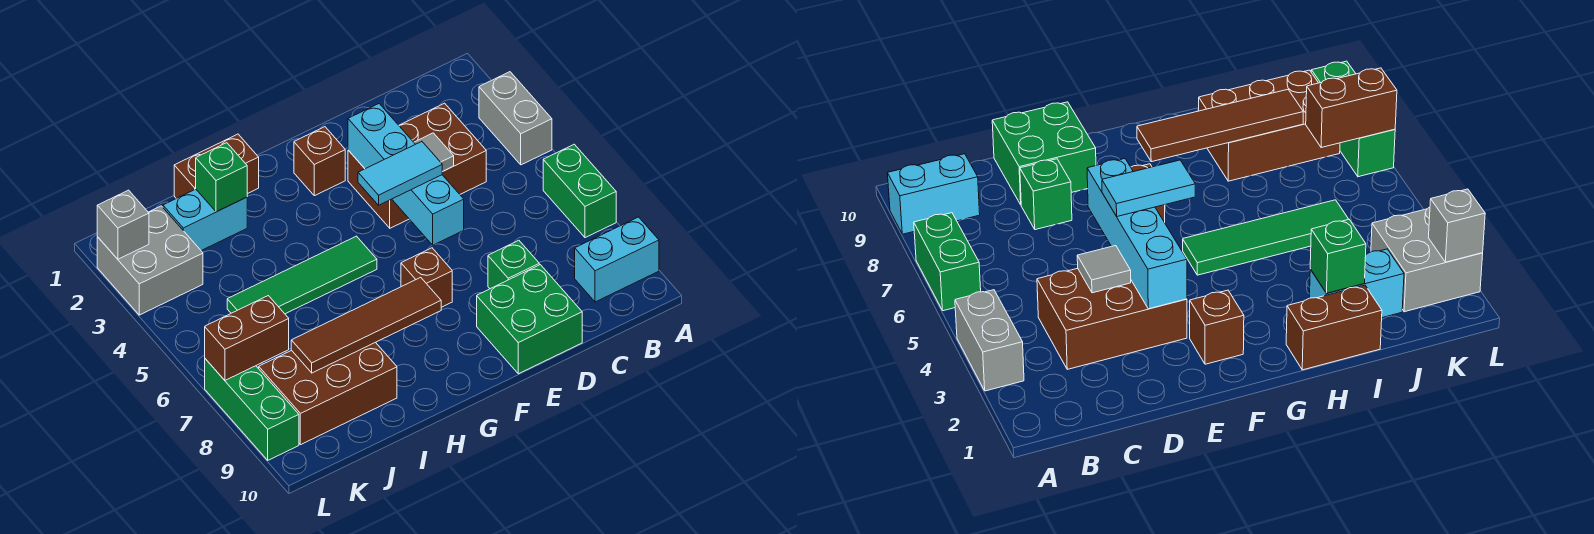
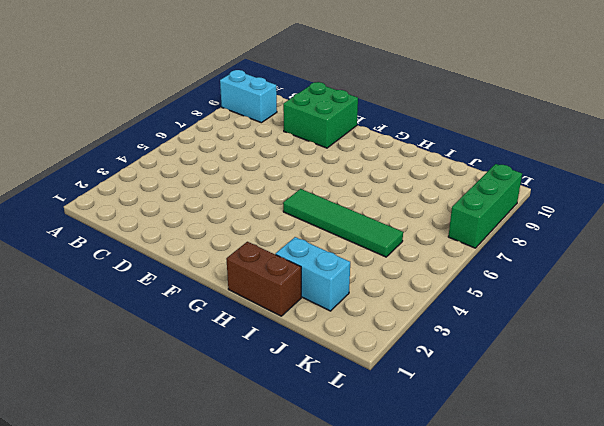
none -> grey brick A3:A4 level 1
none -> green brick A6:A7 level 1
none -> brown brick C3:E4 level 1

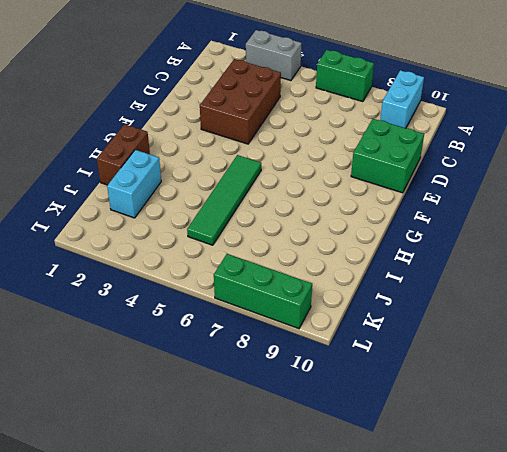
none -> green brick D8 level 1
none -> brown brick F2 level 1
none -> brown brick F7 level 1

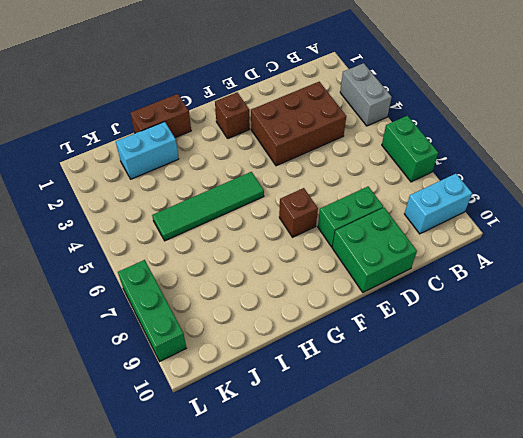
green brick D8:E8 level 1 -> green brick D8 level 1
none -> brown brick I8:K9 level 1
none -> grey brick K2:L3 level 1
none -> grey tile D4 level 2

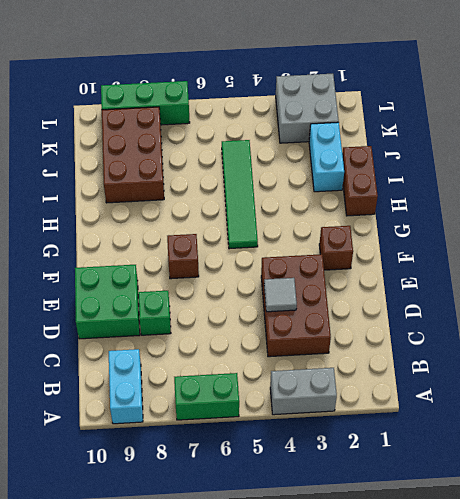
none -> cyan brick E3:E6 level 2
none -> brown tile G8:J8 level 2
none -> green brick I2 level 2

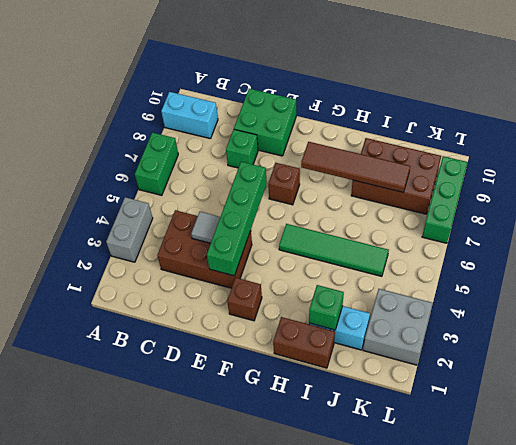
green brick E3:E6 level 2 -> cyan brick E3:E6 level 2
none -> brown brick K7:L7 level 2
none -> grey brick L2 level 2
none -> cyan tile E5:F5 level 3

